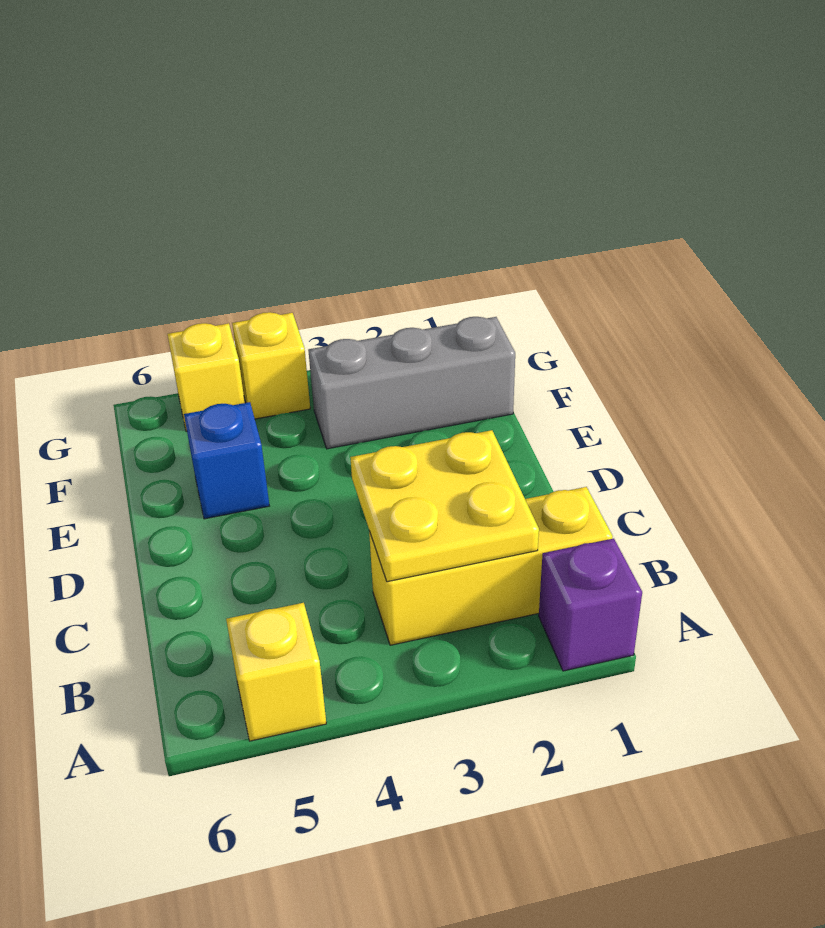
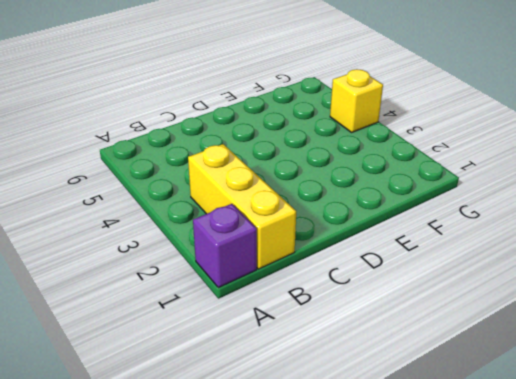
none -> yellow brick A5 level 1
none -> blue brick E5 level 1

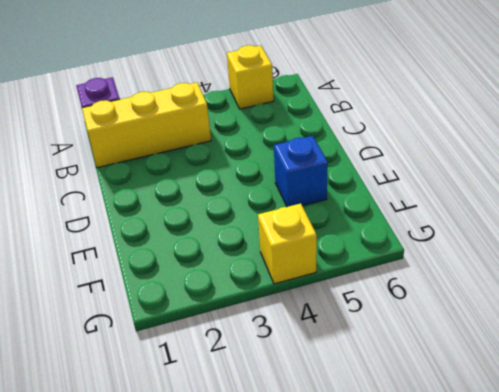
none -> grey brick F1:F3 level 1
none -> yellow brick G5 level 1

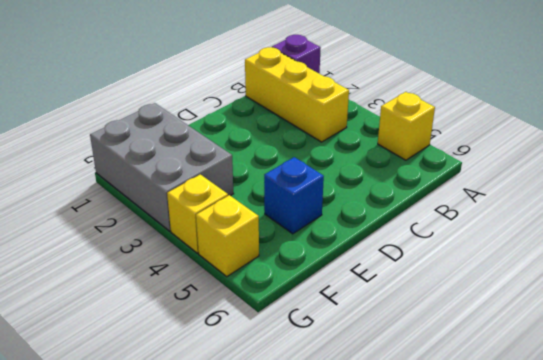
grey brick F1:G3 level 1 -> grey brick F1:F3 level 1
none -> yellow plate B2:C3 level 2

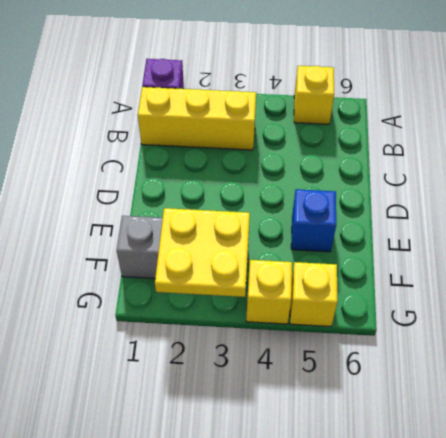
yellow plate F2:G3 level 2 -> yellow plate B2:C3 level 2

